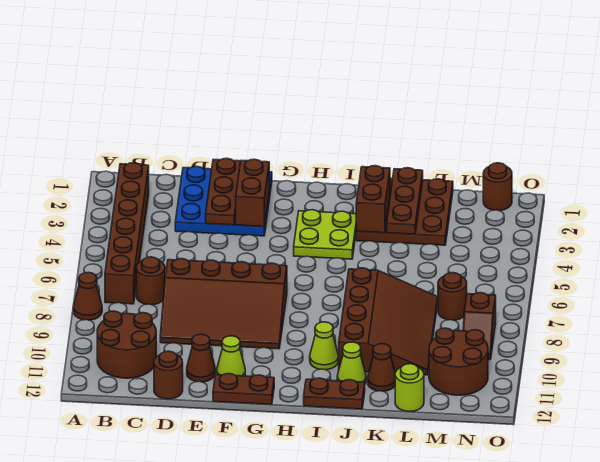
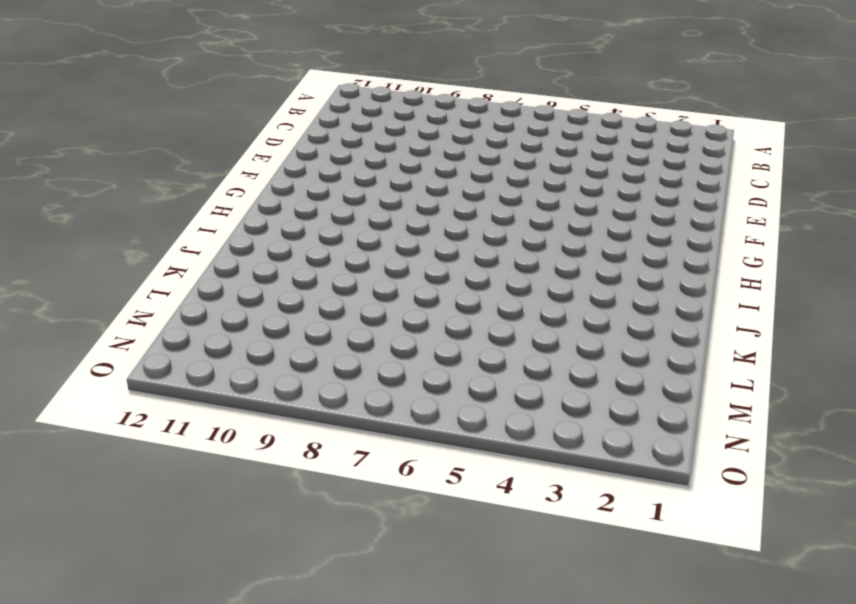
none -> brown cone A8 level 1
none -> brown brick B2:B7 level 1
none -> brown round brick B10:C11 level 1

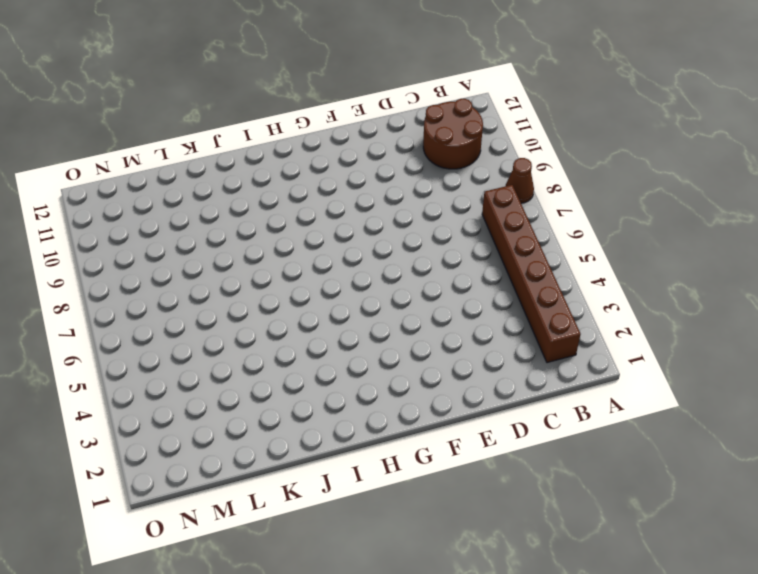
none -> brown round brick C7 level 1
none -> blue plate D1:F3 level 1
none -> brown slope D7:G9 level 1 top 7

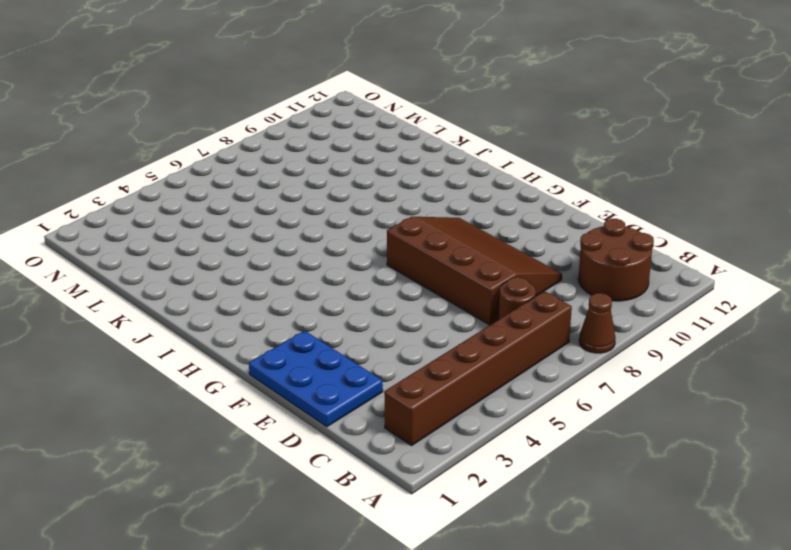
blue plate D1:F2 level 1 -> blue plate D1:F3 level 1
none -> brown round brick D12 level 1
none -> brown cone E11 level 1
none -> lime cone F11 level 1

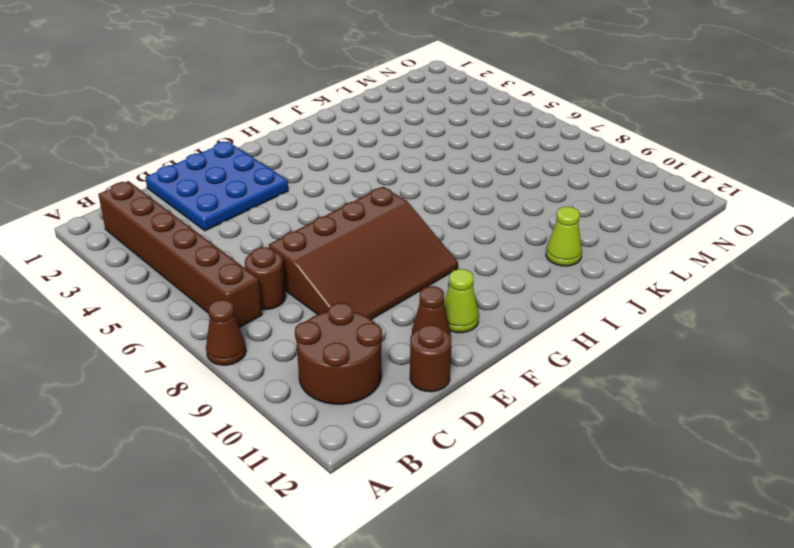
none -> brown plate F12:G12 level 1
none -> lime plate H3:I4 level 1
none -> lime cone I10 level 1

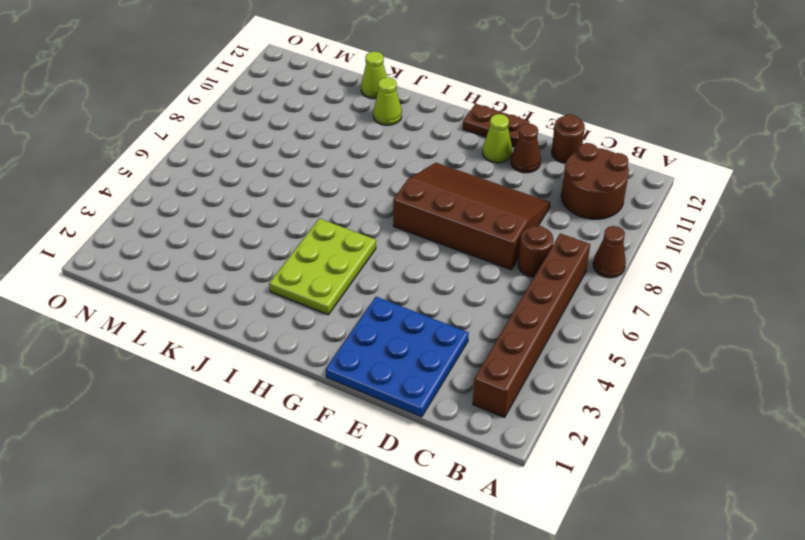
lime plate H3:I5 level 1 -> lime plate H3:I4 level 1
lime cone K12 level 1 -> lime cone I10 level 1
none -> brown plate I12:J12 level 1
none -> brown plate J1:L3 level 1
none -> brown slope J7:L10 level 1 top J

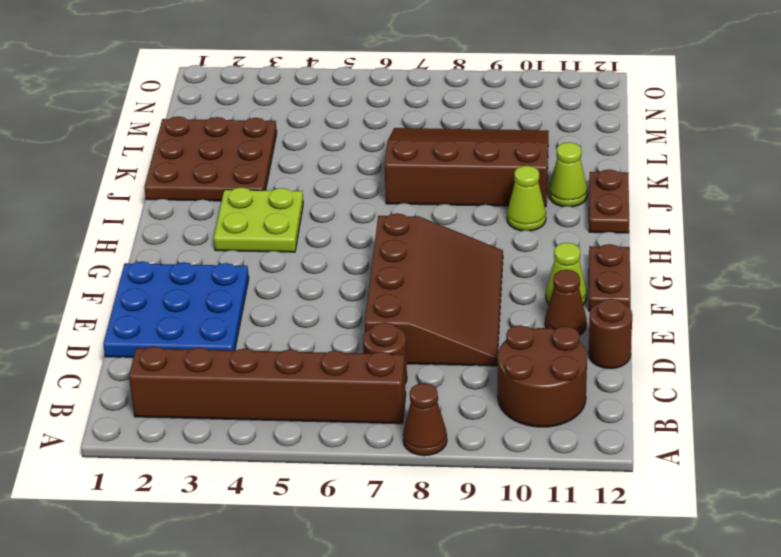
none -> brown cone K11 level 1
none -> lime round brick L12 level 1
none -> brown round brick M7 level 1

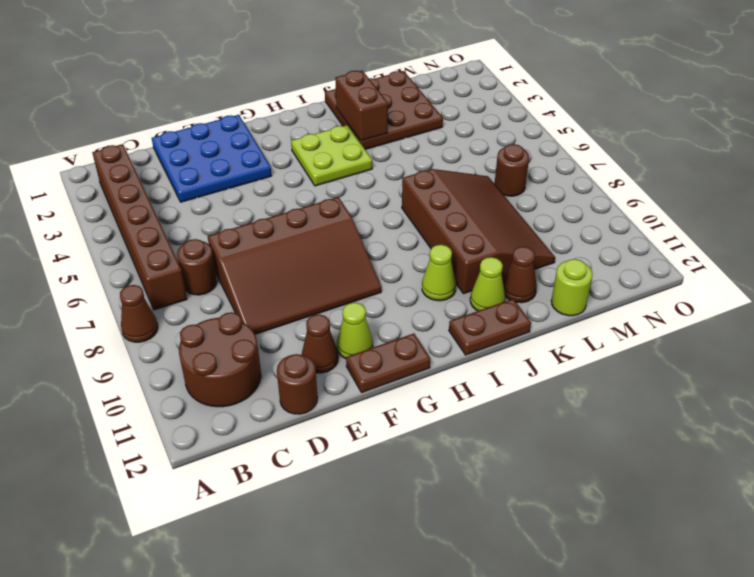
none -> brown round brick M10:N11 level 1
none -> brown round brick N1 level 1
none -> brown slope N8:N9 level 1 top 8

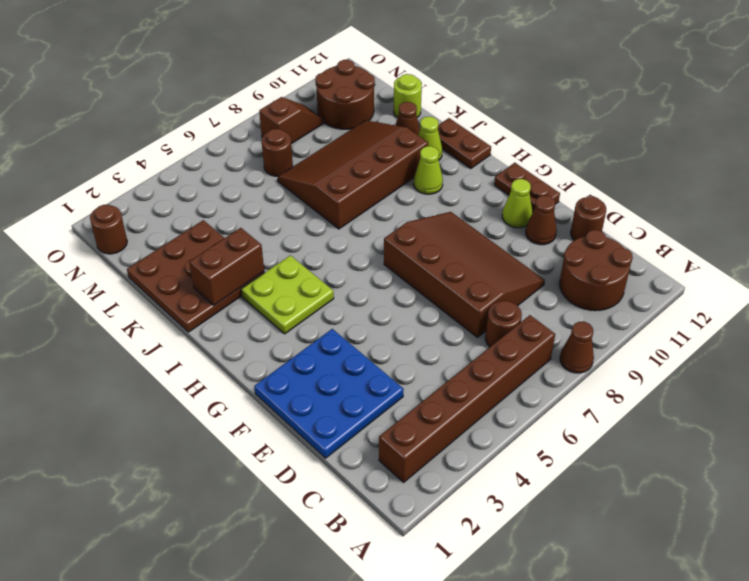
none -> brown plate E1:E3 level 2
none -> brown brick F2:F3 level 2
none -> brown plate K1:K3 level 2

